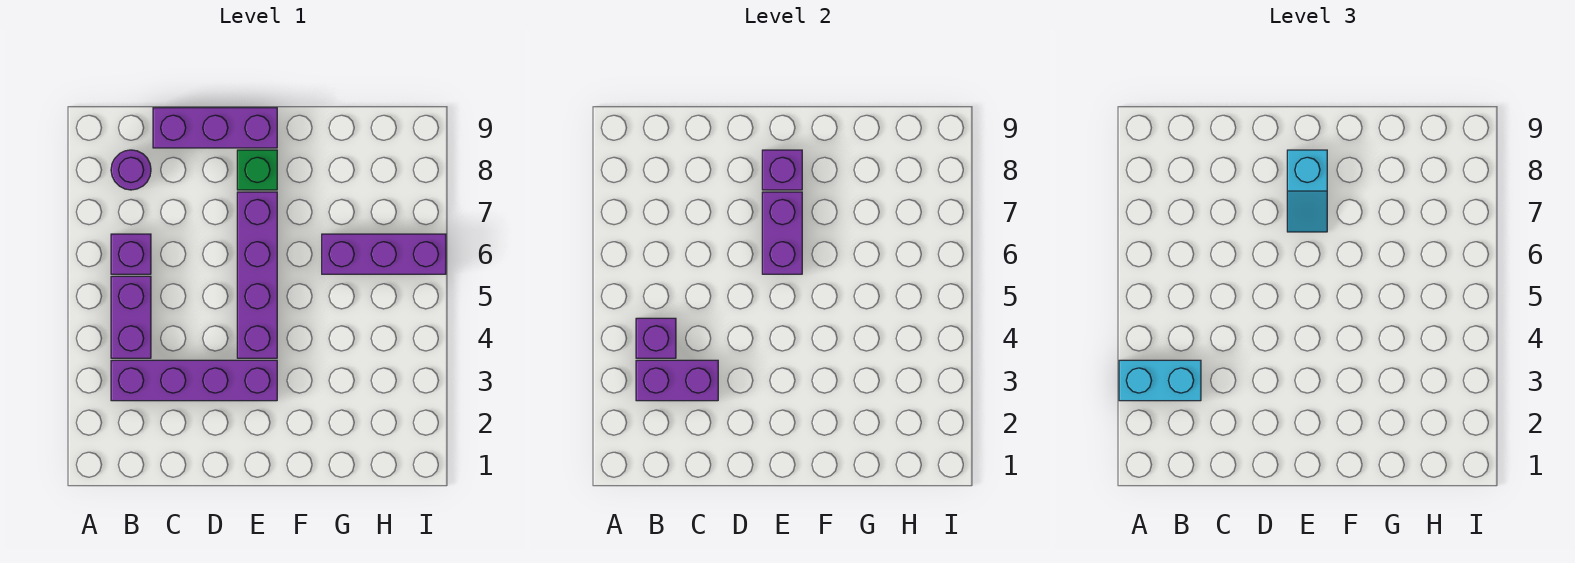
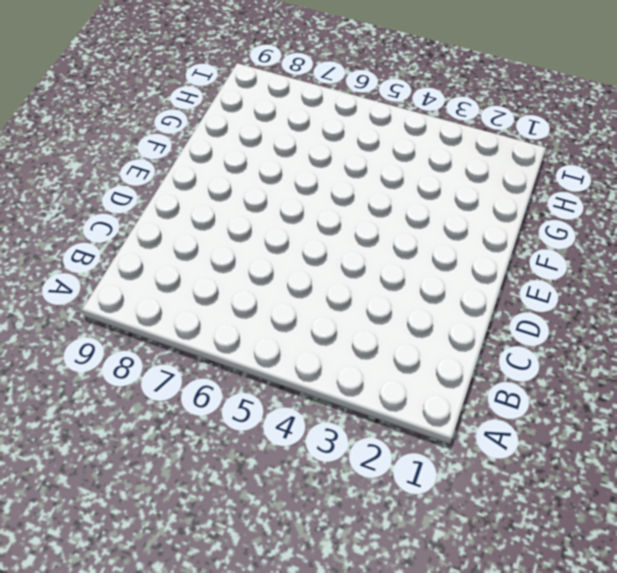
none -> purple brick B3:E3 level 1
none -> purple brick B4:B5 level 1
none -> purple brick B6 level 1

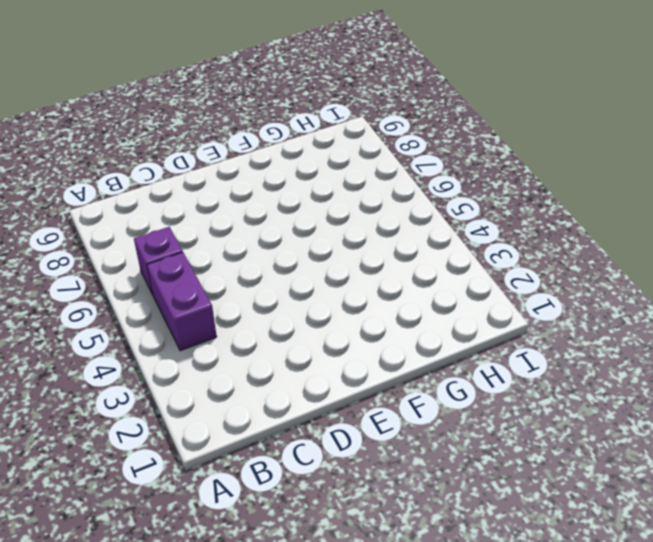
none -> purple brick B3:E3 level 1
none -> purple round brick B8 level 1
none -> purple brick C9:E9 level 1

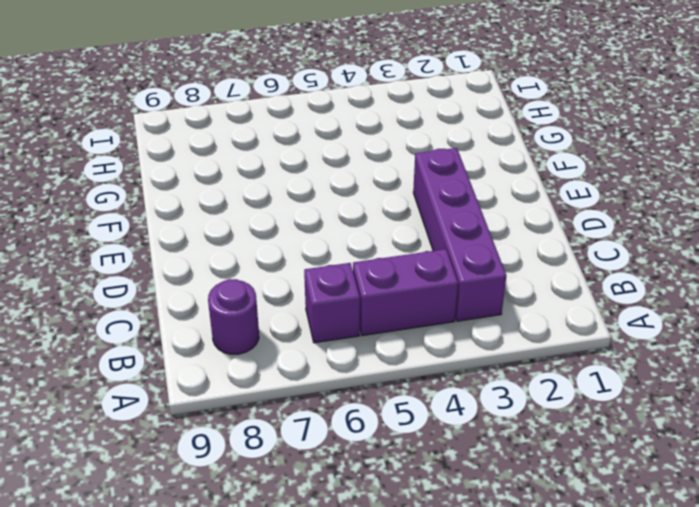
none -> purple brick C9:E9 level 1
none -> purple brick E4:E7 level 1
none -> green brick E8 level 1

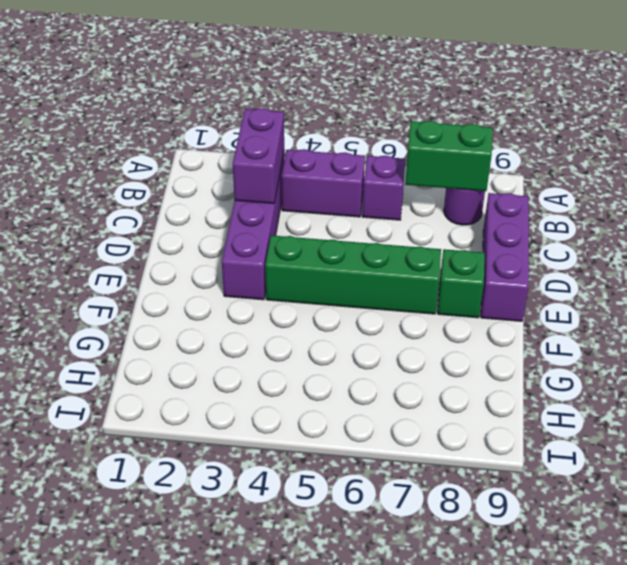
green brick B7:B8 level 2 -> none
green brick E4:E7 level 1 -> purple brick E4:E7 level 1
none -> purple brick G6:I6 level 1
none -> purple brick B4 level 2
none -> purple brick E6:E7 level 2

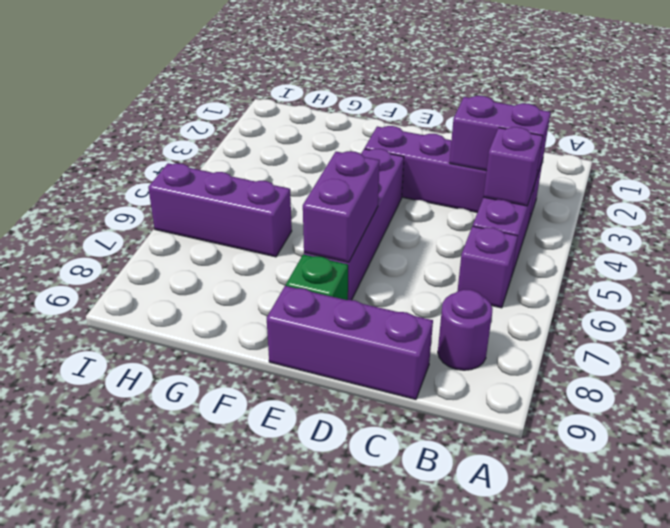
none -> purple brick E8 level 2
none -> cyan brick A3:B3 level 3
none -> cyan slope E7:E8 level 3 top 8

